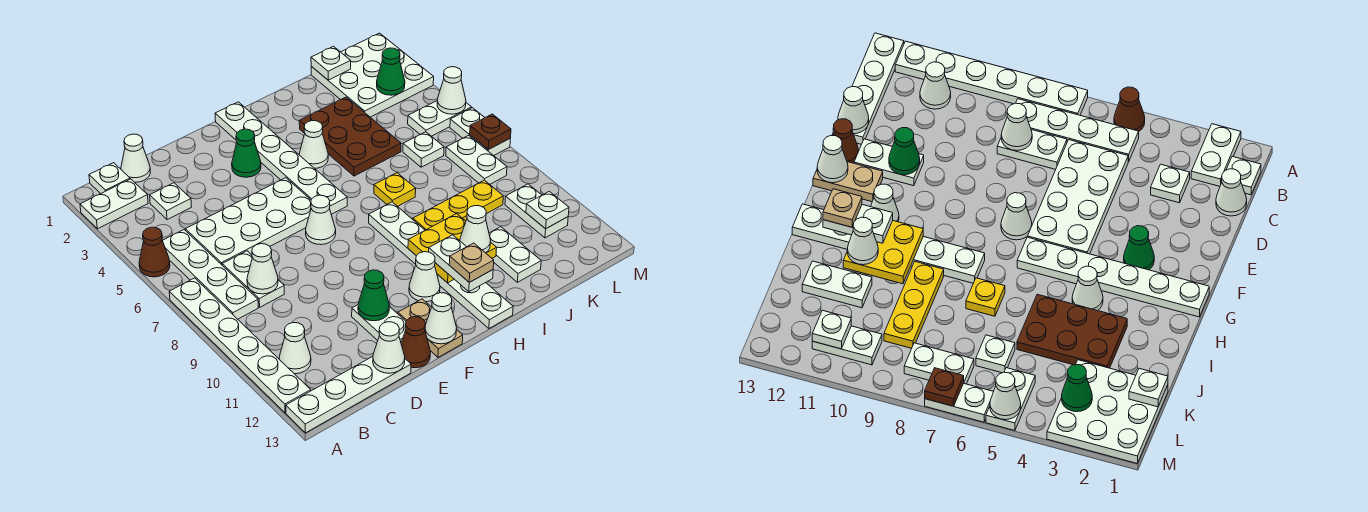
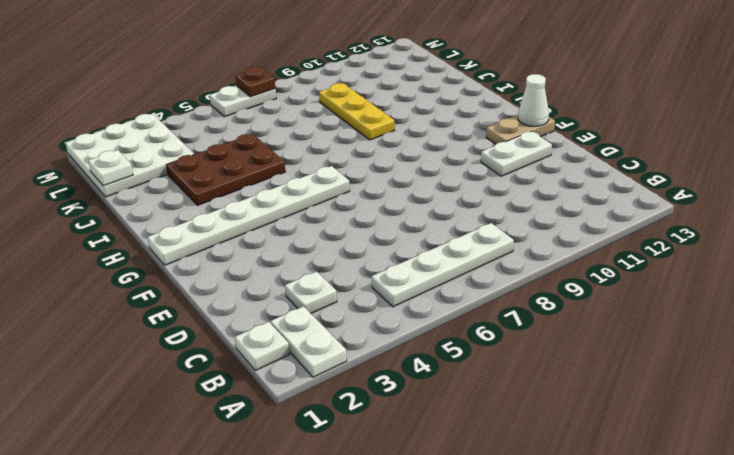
none -> brown cone A5 level 1
none -> white plate A7:A12 level 1
none -> white plate A13:D13 level 1
none -> white cone B11 level 1

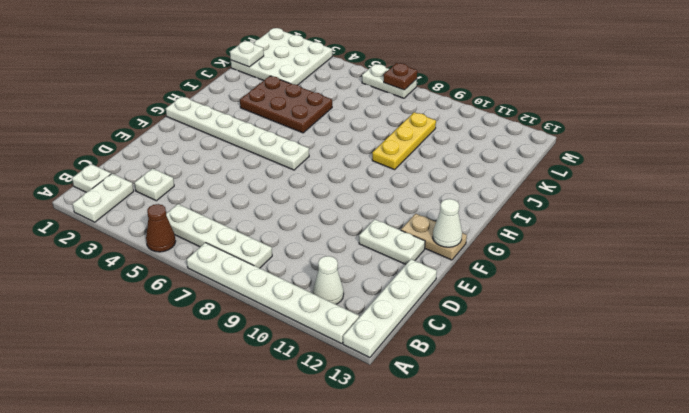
none -> white cone C1 level 1
none -> white plate C5:F6 level 1
none -> white plate C7:C8 level 1
none -> brown cone E13 level 1

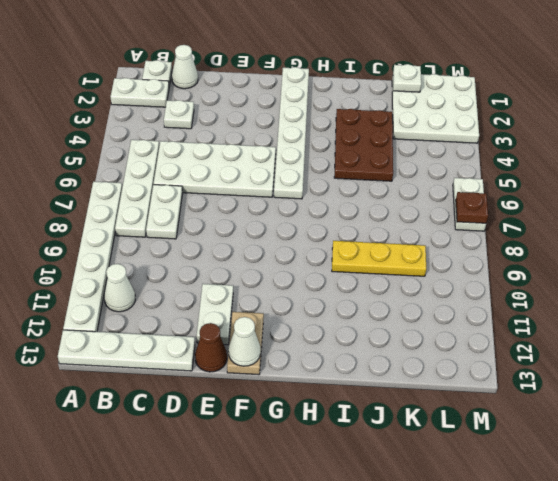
none -> brown cone A5 level 1
none -> green cone F3 level 1
none -> white cone F7 level 1
none -> white cone G11 level 1

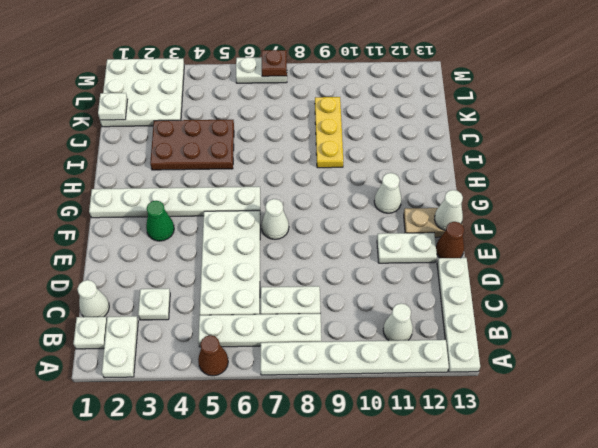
none -> white cone H4 level 1
none -> white plate H8:H13 level 1
none -> yellow plate I7 level 1
none -> white plate J11:J12 level 1

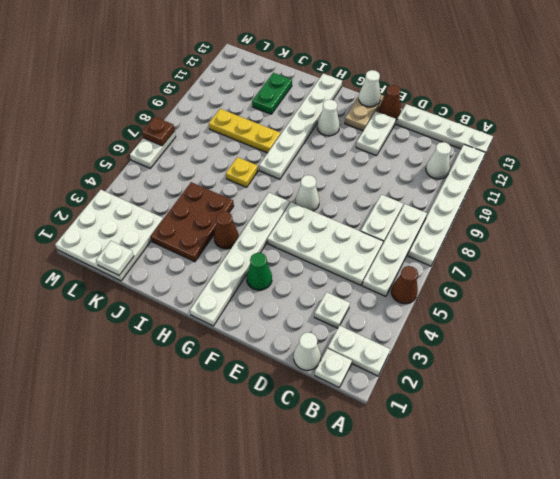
brown cone H4 level 1 -> white cone H4 level 1
green plate J11:J12 level 1 -> white plate J11:J12 level 1
none -> white plate K6 level 1
none -> white plate L5:M5 level 1
none -> white plate L7:L8 level 1
none -> white plate L10:L11 level 1

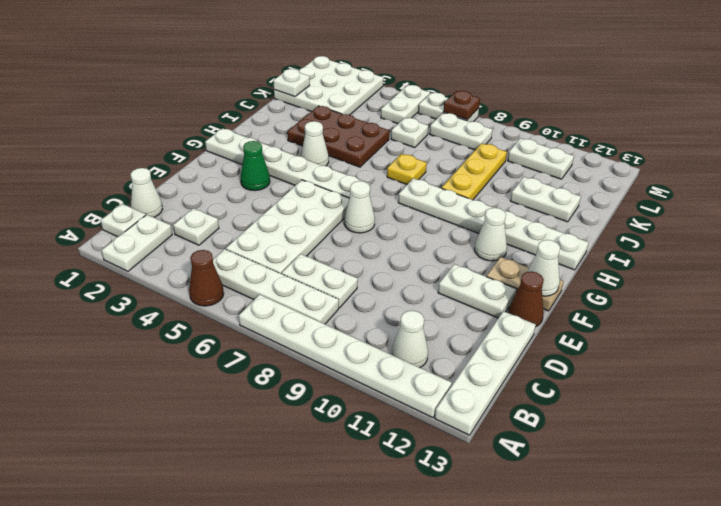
none -> white cone C8 level 2
none -> white cone D13 level 2
none -> green cone E11 level 2
none -> yellow plate H10:I11 level 2

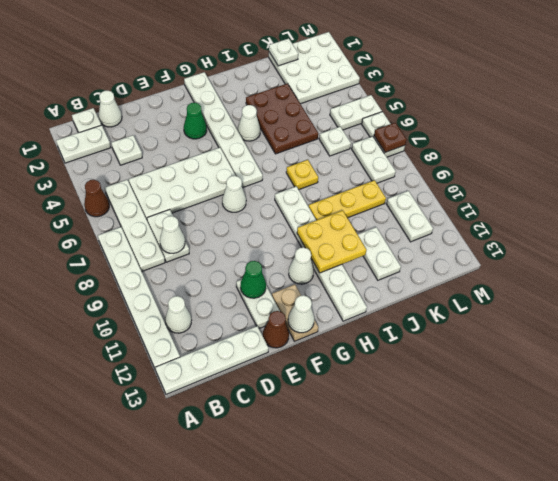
none -> white cone D13 level 2
none -> green cone L3 level 2
none -> white plate L11 level 2
none -> white cone M5 level 2

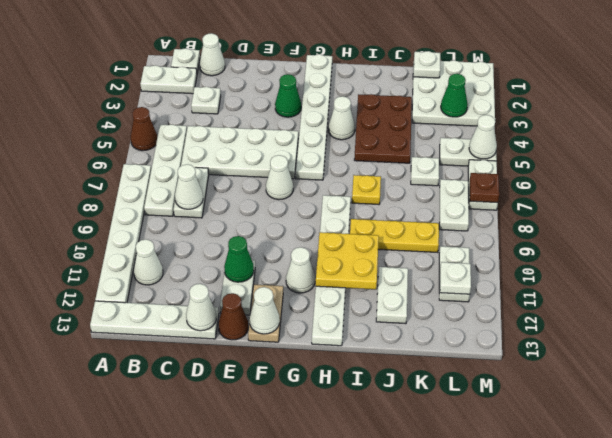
none -> white plate H11:H12 level 3
none -> white cone I11 level 3
none -> tan plate H12 level 4

